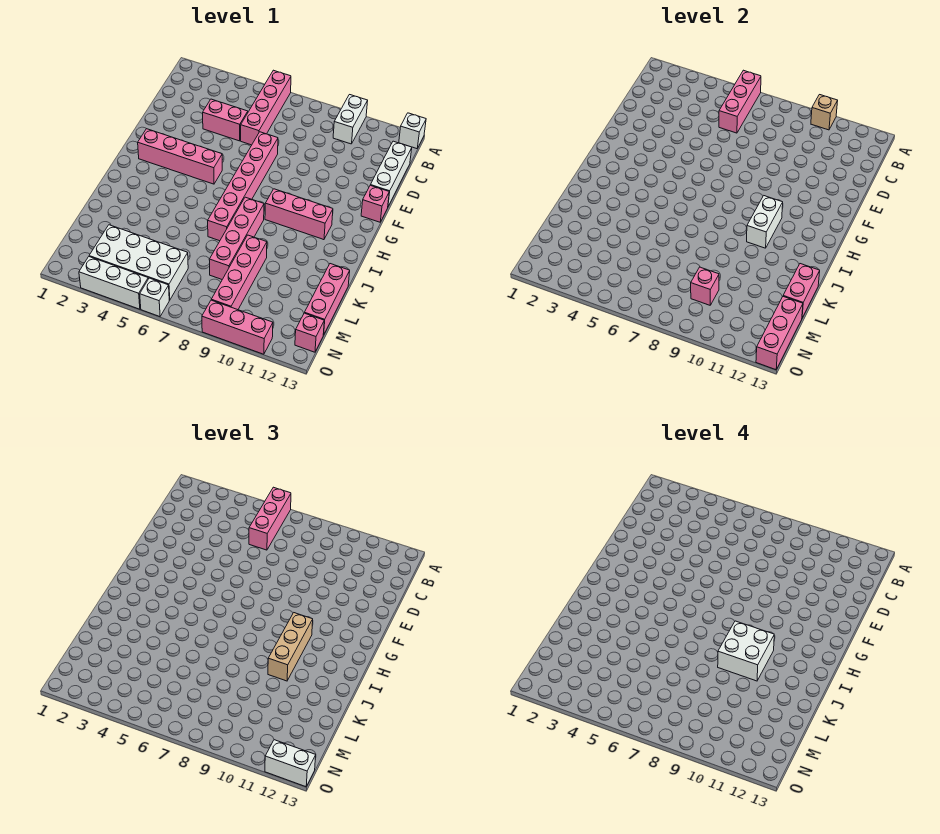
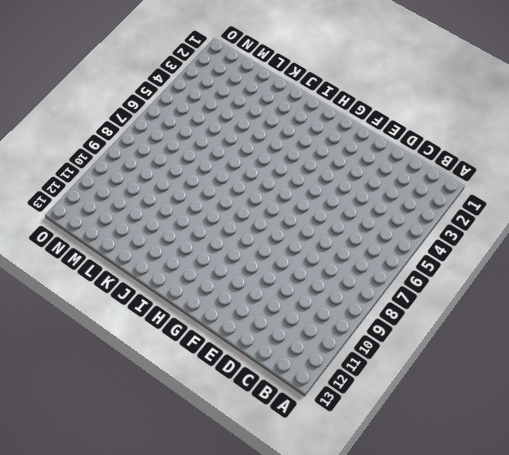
none -> pink brick A6:D6 level 1
none -> white brick A10:B10 level 1
none -> white brick A13 level 1

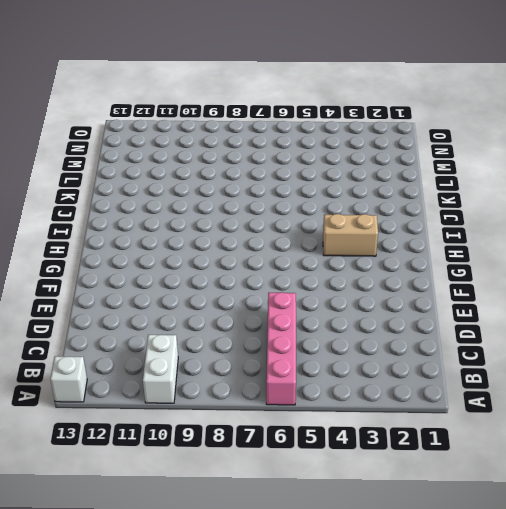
tan brick H3:H4 level 1 -> none
none -> white brick C13:E13 level 1
none -> pink brick D4:D5 level 1
none -> pink brick E7:J7 level 1

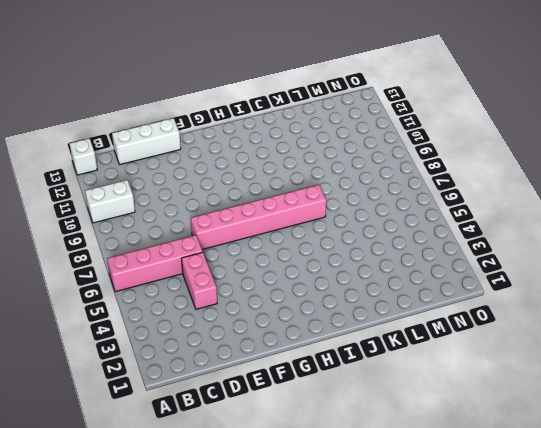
none -> pink brick F13 level 1
none -> pink brick G2:G5 level 1
none -> pink brick H9:H11 level 1

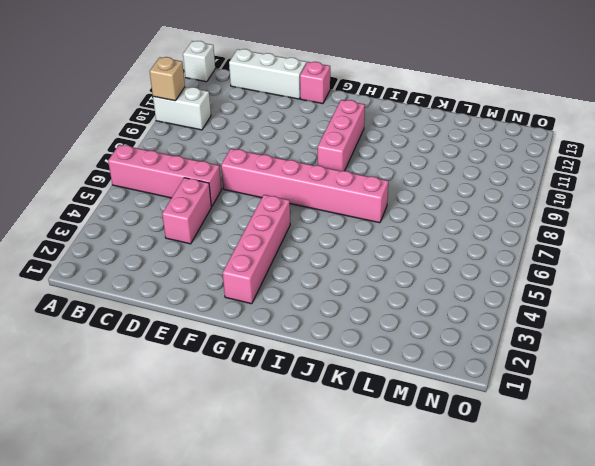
none -> pink brick I8:L8 level 1
none -> pink brick K9:N9 level 1
none -> pink brick K13:M13 level 1

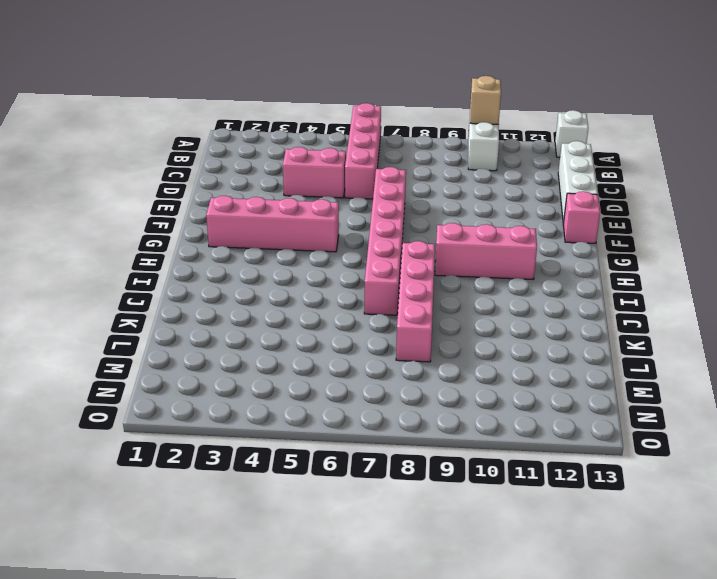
none -> pink brick K9:N9 level 1
none -> pink brick K13:M13 level 1
none -> white brick M3:N6 level 1

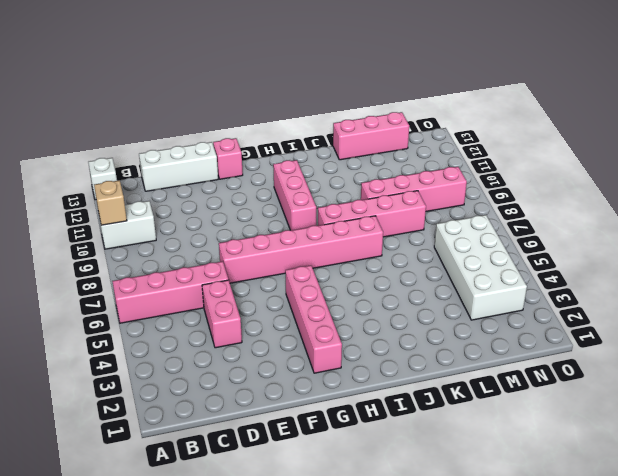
none -> pink brick N13 level 1
none -> white brick O3:O5 level 1
none -> white brick O6 level 1

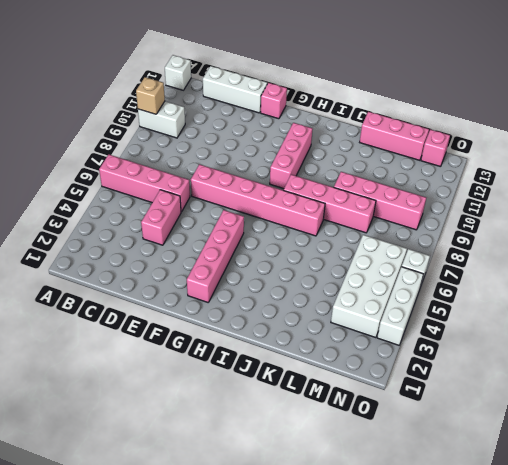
none -> pink brick O9:O11 level 1
none -> pink brick A6:C6 level 2
none -> white brick H10:I10 level 2

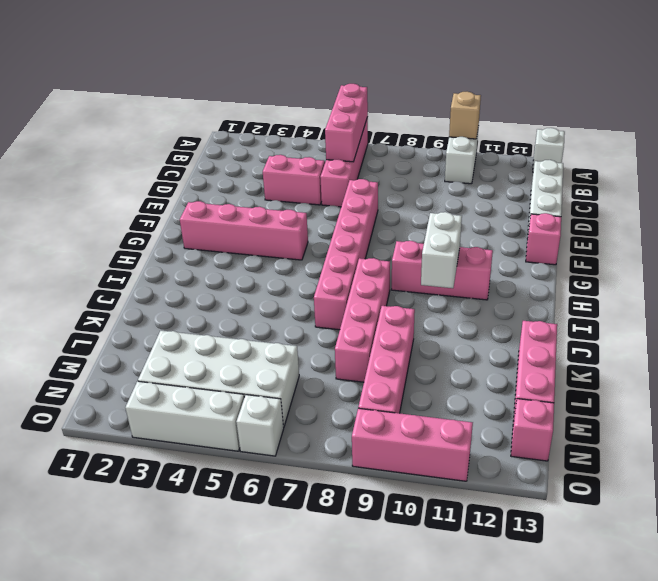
none -> pink brick K13:L13 level 2
none -> pink brick M9 level 2
none -> pink brick M13:O13 level 2

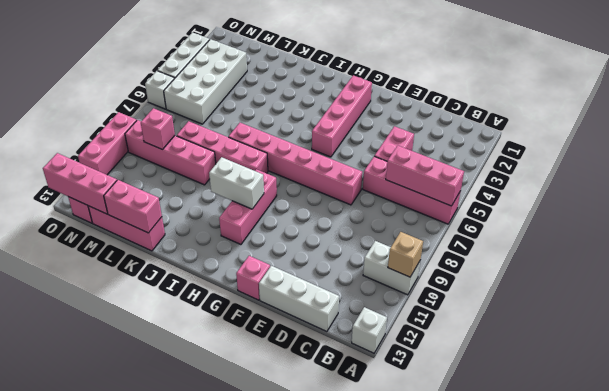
none -> pink brick A6:C6 level 3
none -> tan brick H10:J10 level 3
none -> white brick O12:O13 level 3

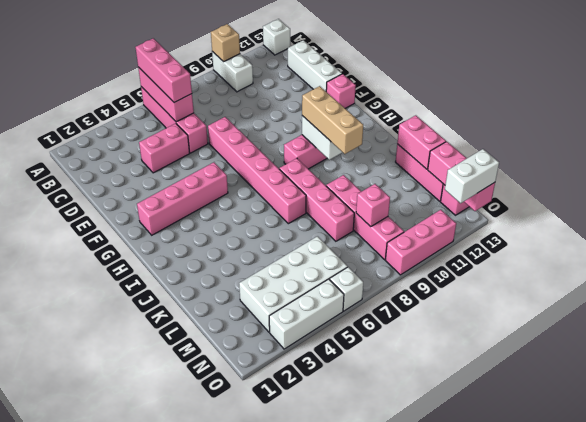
none -> white brick I9:J10 level 4

